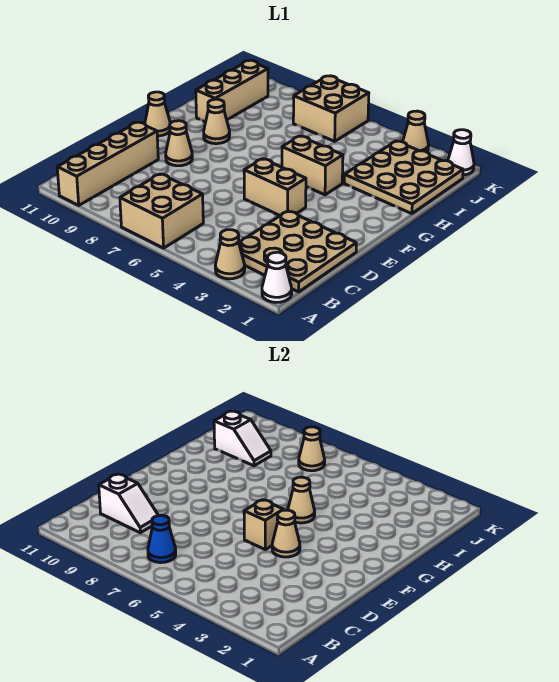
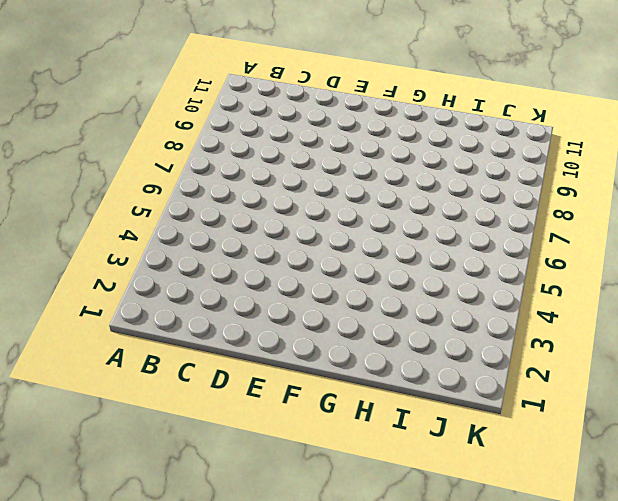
none -> white cone A1 level 1
none -> tan cone A3 level 1
none -> tan brick A6:B7 level 1

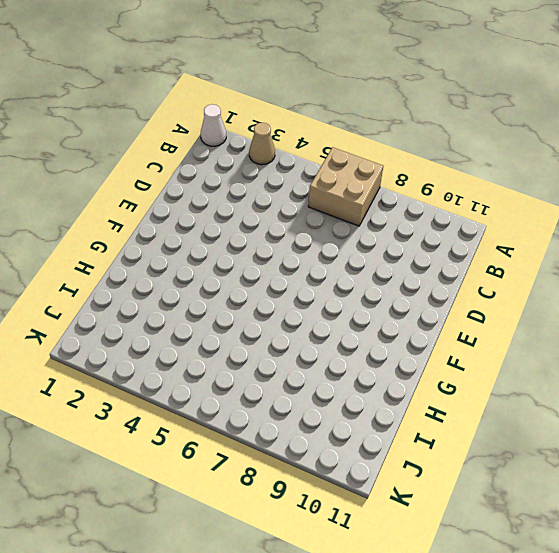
none -> tan brick A10:D10 level 1
none -> tan plate B1:D3 level 1
none -> tan brick E4:E5 level 1

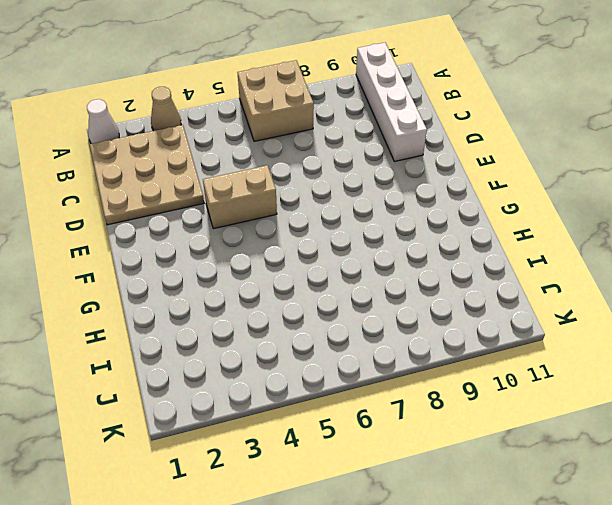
white brick A10:D10 level 1 -> tan brick A10:D10 level 1
none -> tan cone E9 level 1
none -> tan cone F11 level 1
none -> tan brick G4:G5 level 1

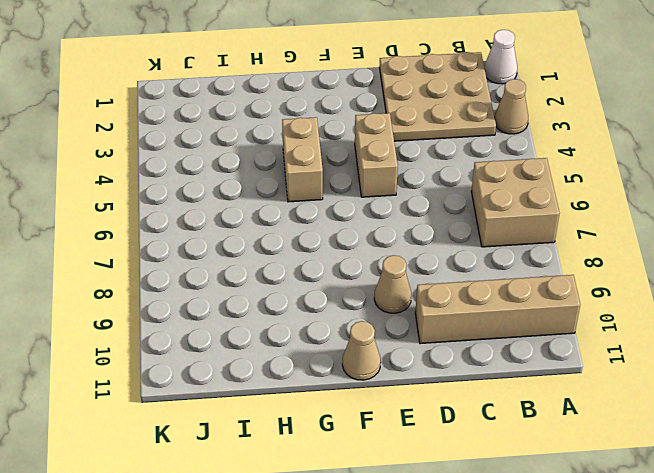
none -> tan cone G9 level 1
none -> tan plate H1:J3 level 1
none -> tan brick H10:J10 level 1

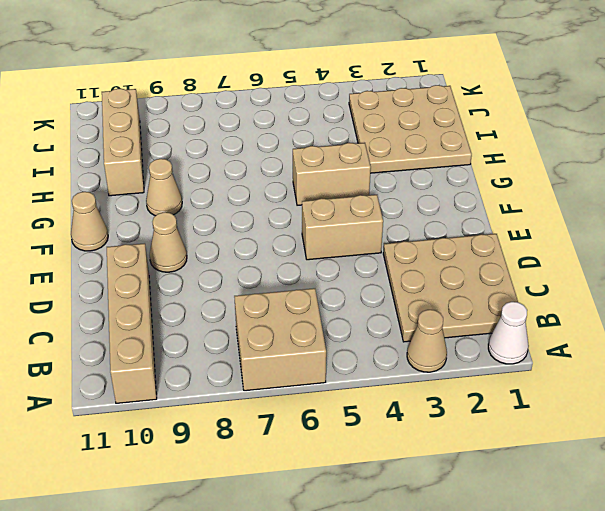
none -> tan brick J6:K7 level 1
none -> white cone K1 level 1
none -> tan cone K3 level 1

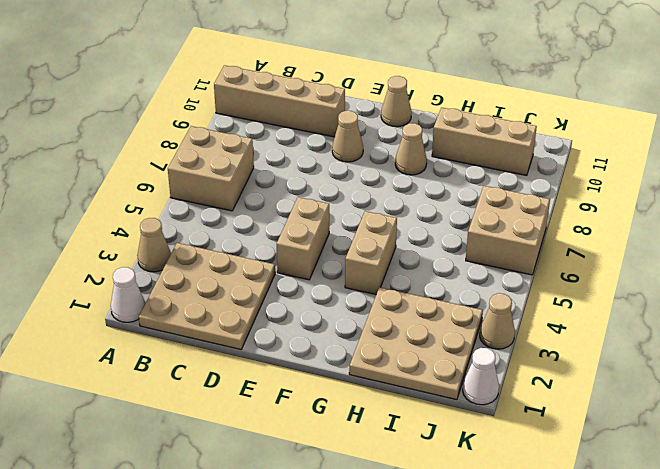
none -> blue cone B7 level 2
none -> white slope C9:C10 level 2 top 10
none -> tan cone E4 level 2

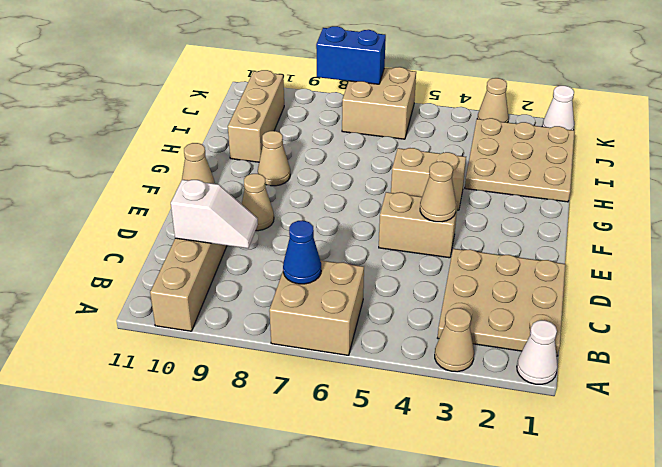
blue brick K7:K8 level 2 -> none
none -> tan brick E5 level 2
none -> tan cone G5 level 2
none -> white slope I9:I10 level 2 top 10

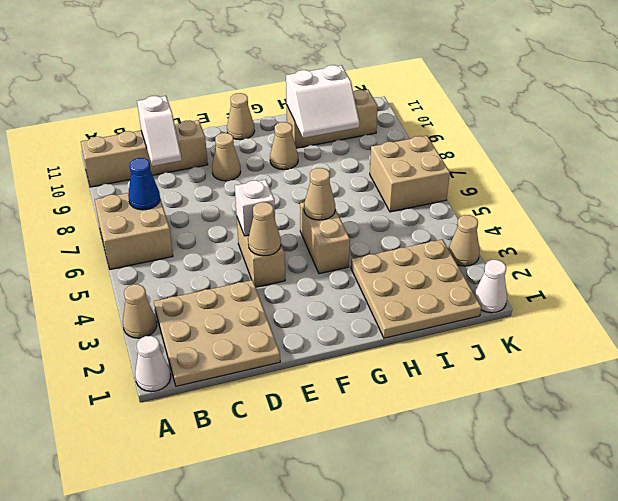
white brick E5 level 2 -> tan brick E5 level 2
white slope H9:I10 level 2 top 10 -> white slope I9:I10 level 2 top 10
none -> tan cone J7 level 2

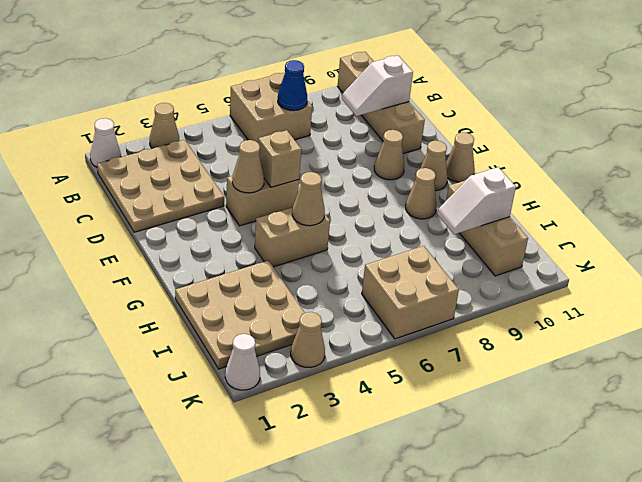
tan cone F10 level 1 -> tan cone J7 level 2

